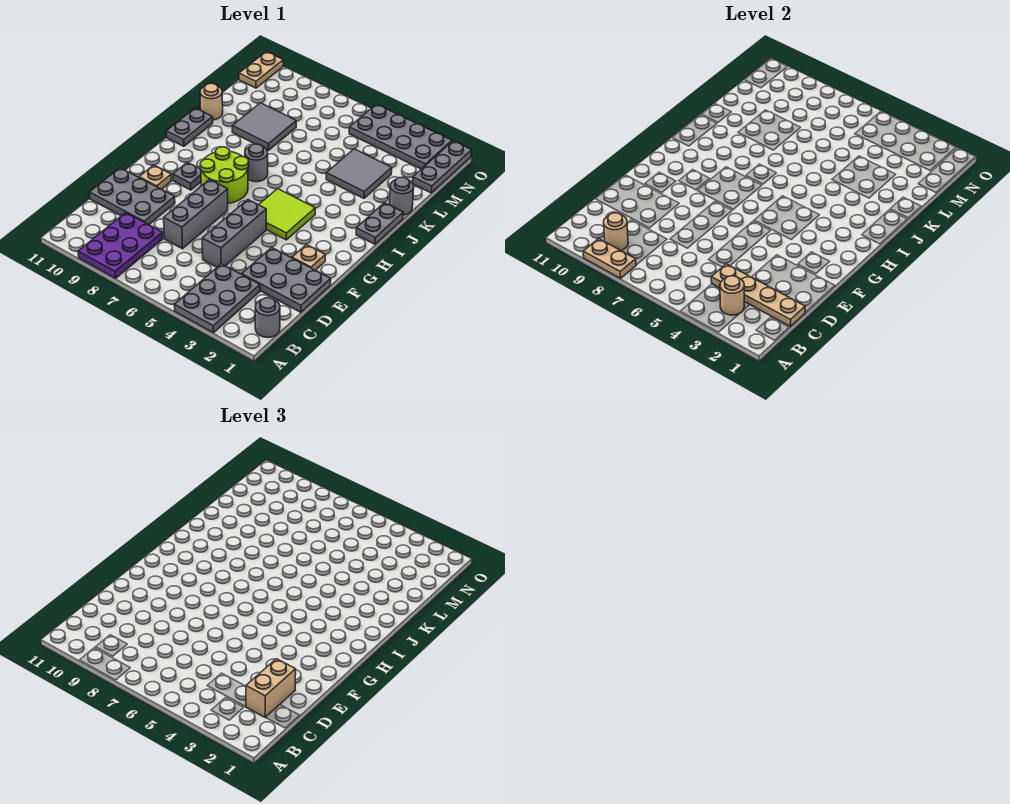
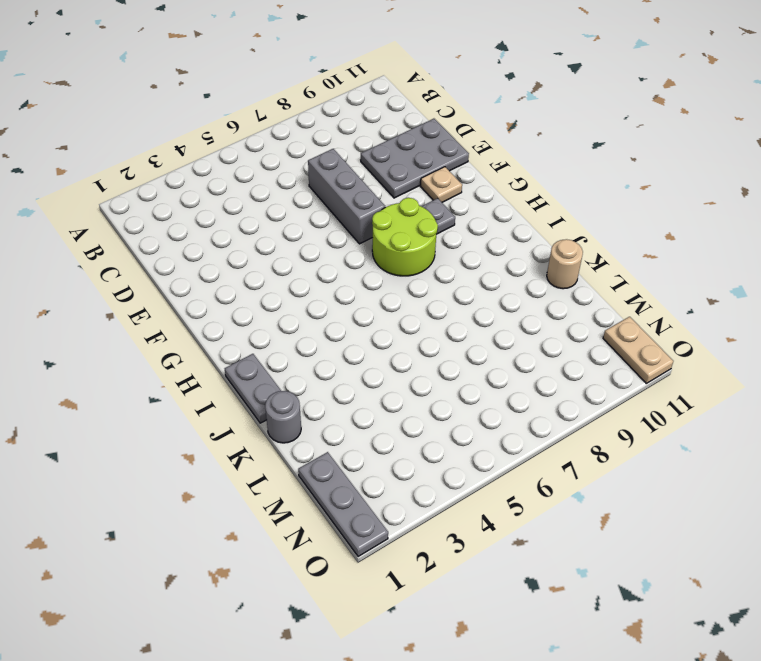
none -> grey plate A3:C4 level 1
none -> purple plate A8:C9 level 1
none -> grey round brick B1 level 1

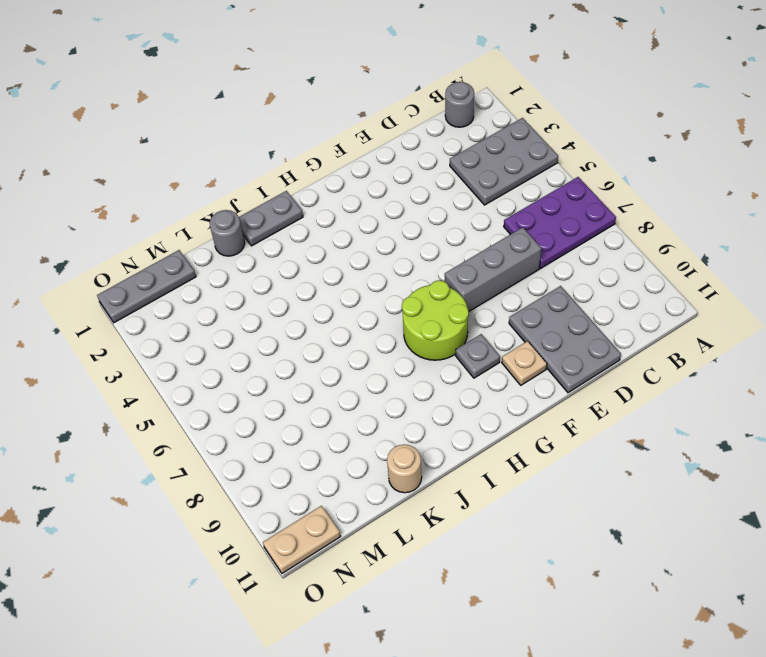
purple plate A6:C7 level 1 -> purple plate A8:C9 level 1
none -> grey plate D1:E3 level 1
none -> grey brick D5:F5 level 1
none -> tan plate F2 level 1

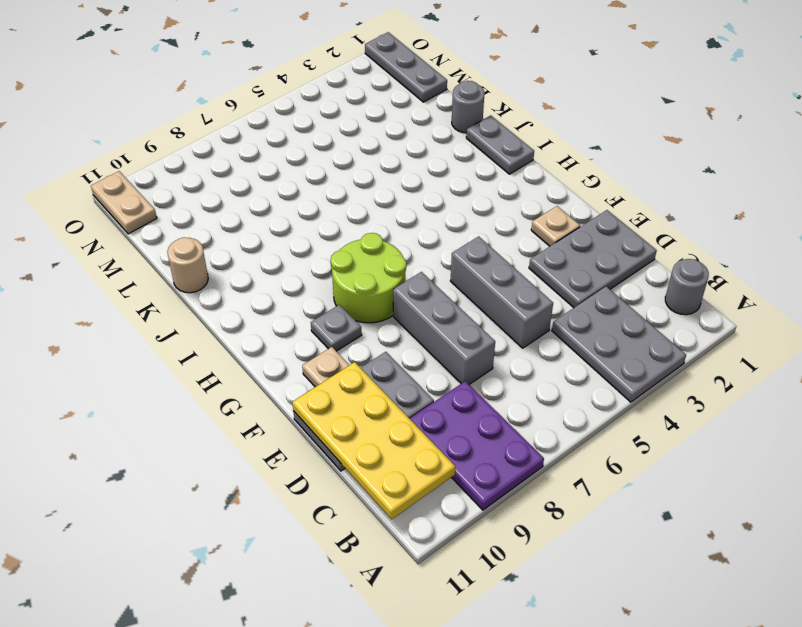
yellow plate B10:E11 level 2 -> none
none -> lime tile G4:H5 level 1
none -> grey round brick I7 level 1
none -> grey plate I11:J11 level 1

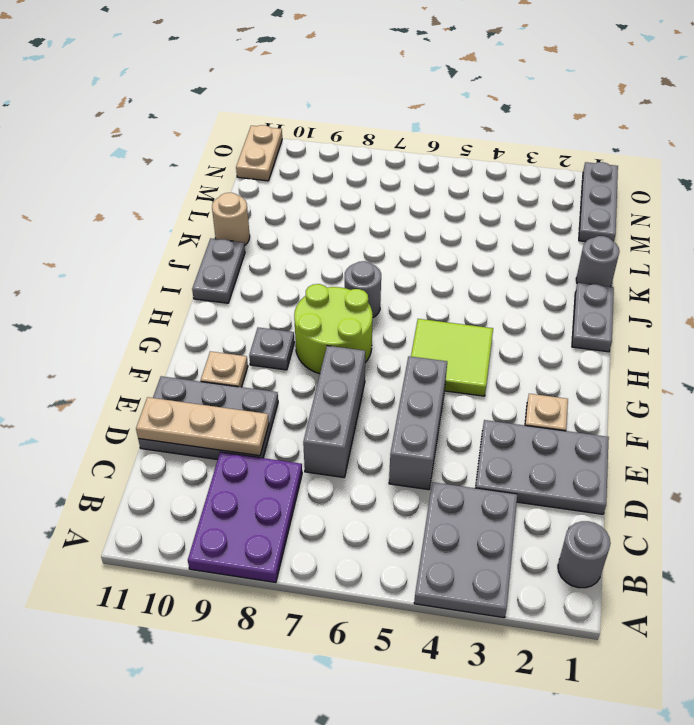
tan plate D9:D11 level 2 -> none
none -> grey tile K3:L4 level 1
none -> grey tile K8:L9 level 1
none -> grey plate N2:O5 level 1

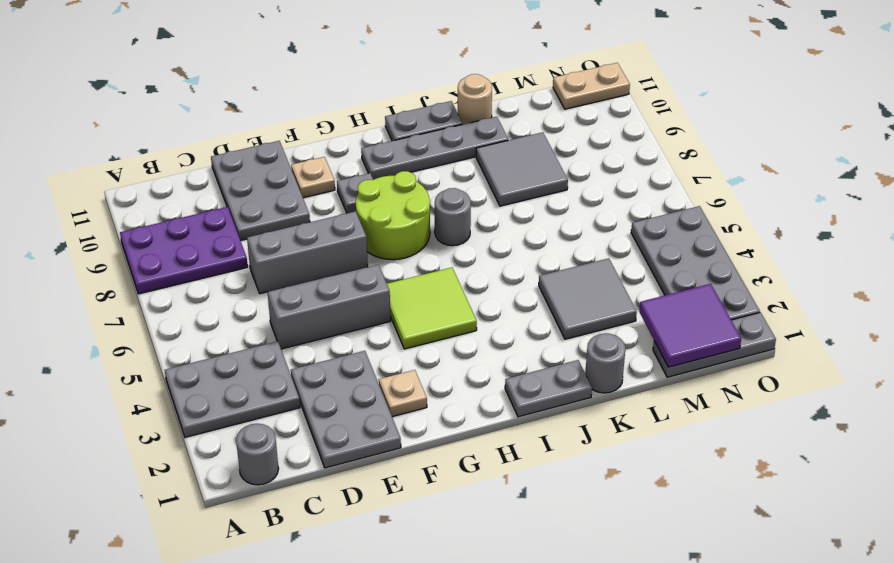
grey plate H10:K10 level 1 -> none
purple tile M1:N2 level 2 -> none
none -> tan plate A8:A9 level 2
none -> tan round brick B3 level 2
none -> tan round brick B9 level 2

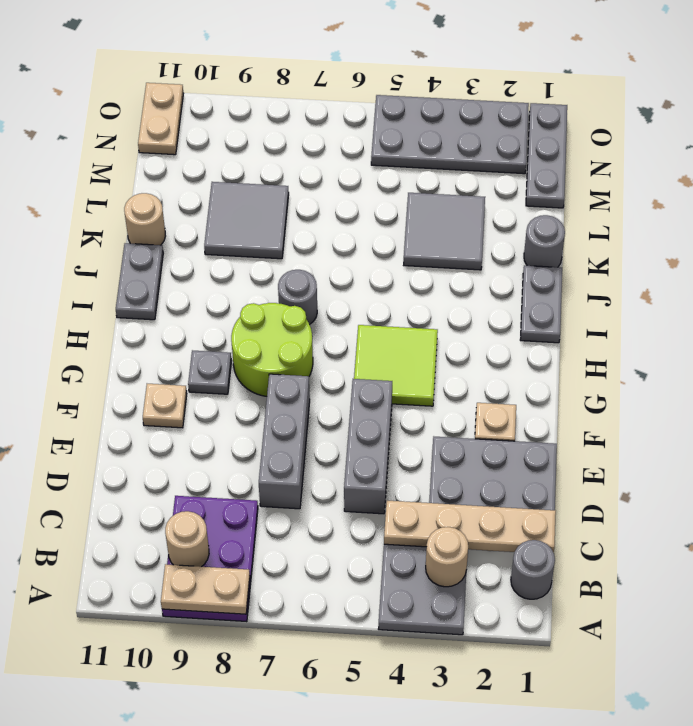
none -> grey plate D9:E11 level 1
none -> tan brick C2:D2 level 3

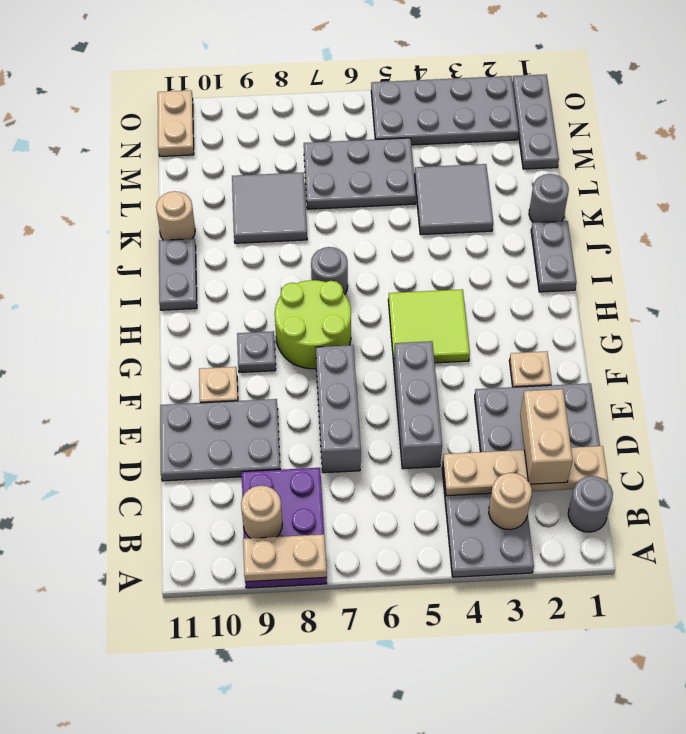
grey plate L5:M7 level 1 -> none

